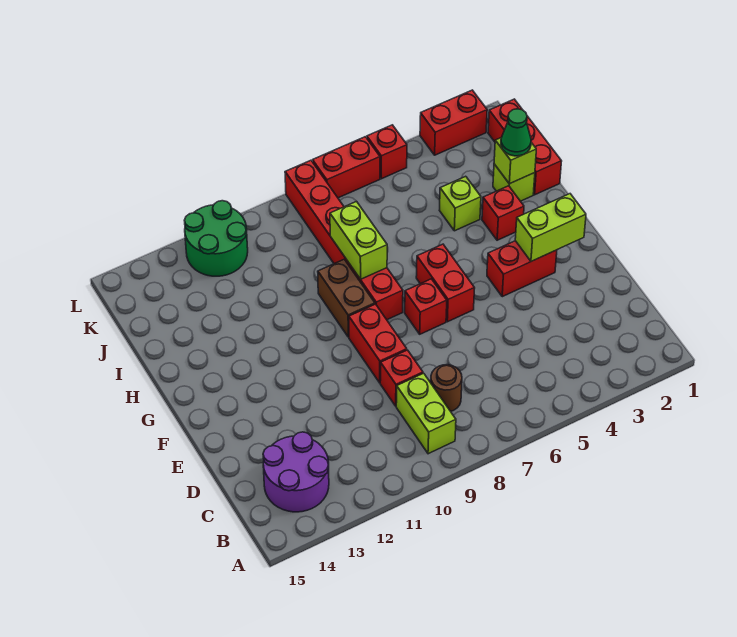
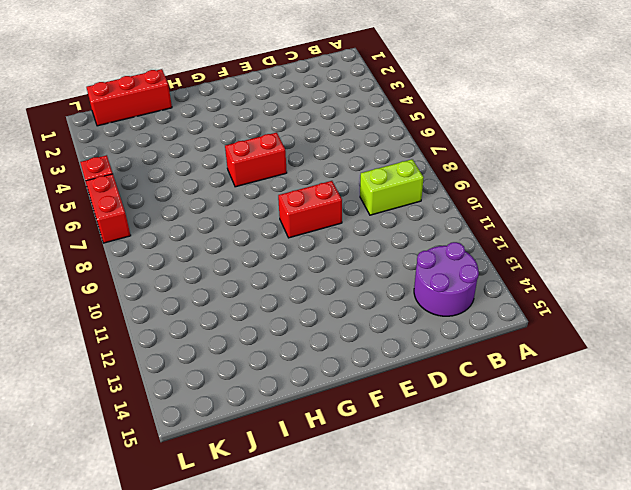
none -> brown round brick C8 level 1
none -> red brick D9 level 1
none -> red brick F3:F4 level 1

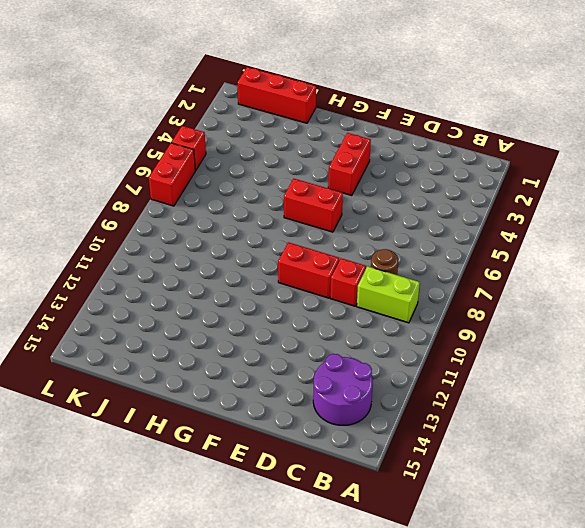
none -> red brick F7 level 1
none -> red brick G8:L8 level 1
none -> brown brick G9:H9 level 1

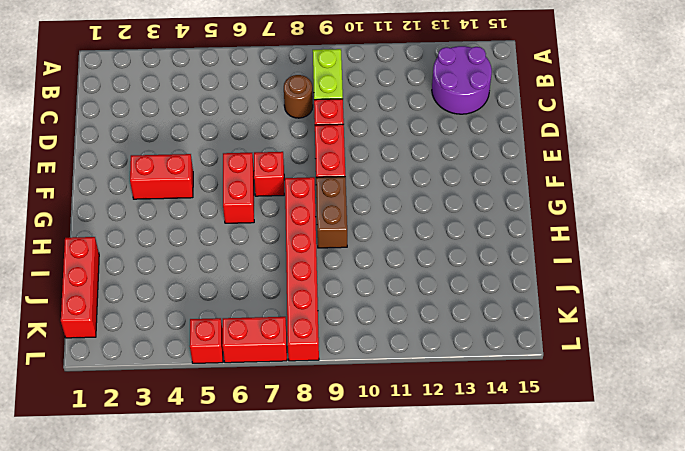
none -> red brick H3 level 1
none -> lime brick I2 level 1
none -> lime brick I4 level 1

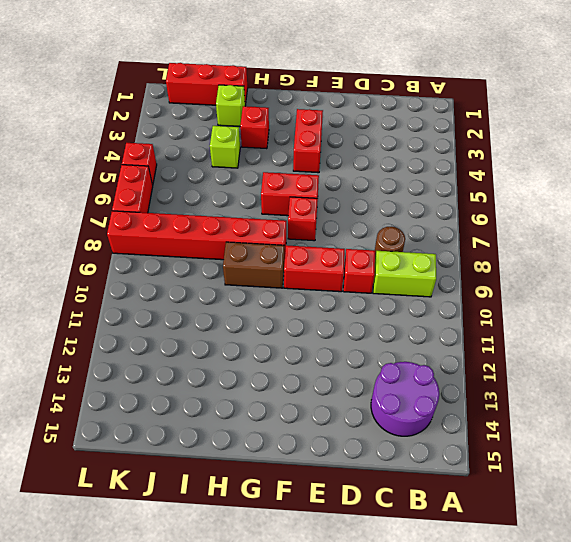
none -> green round brick K11:L12 level 1
none -> red brick L2:L3 level 1
none -> lime brick F2:F3 level 2

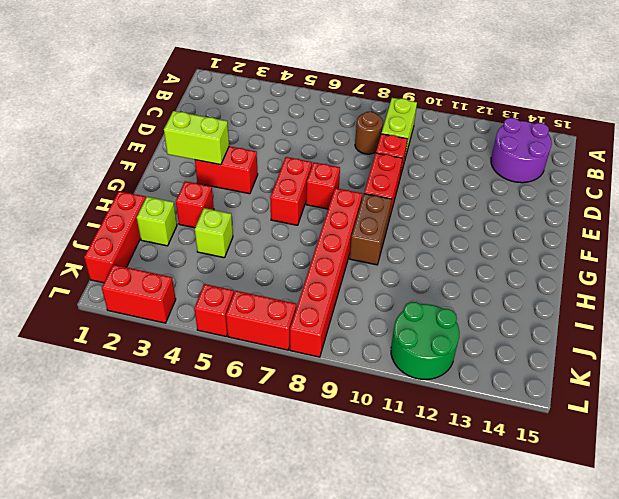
none -> lime brick H8:I8 level 2
none -> lime brick I2 level 2
none -> green cone I2 level 3

